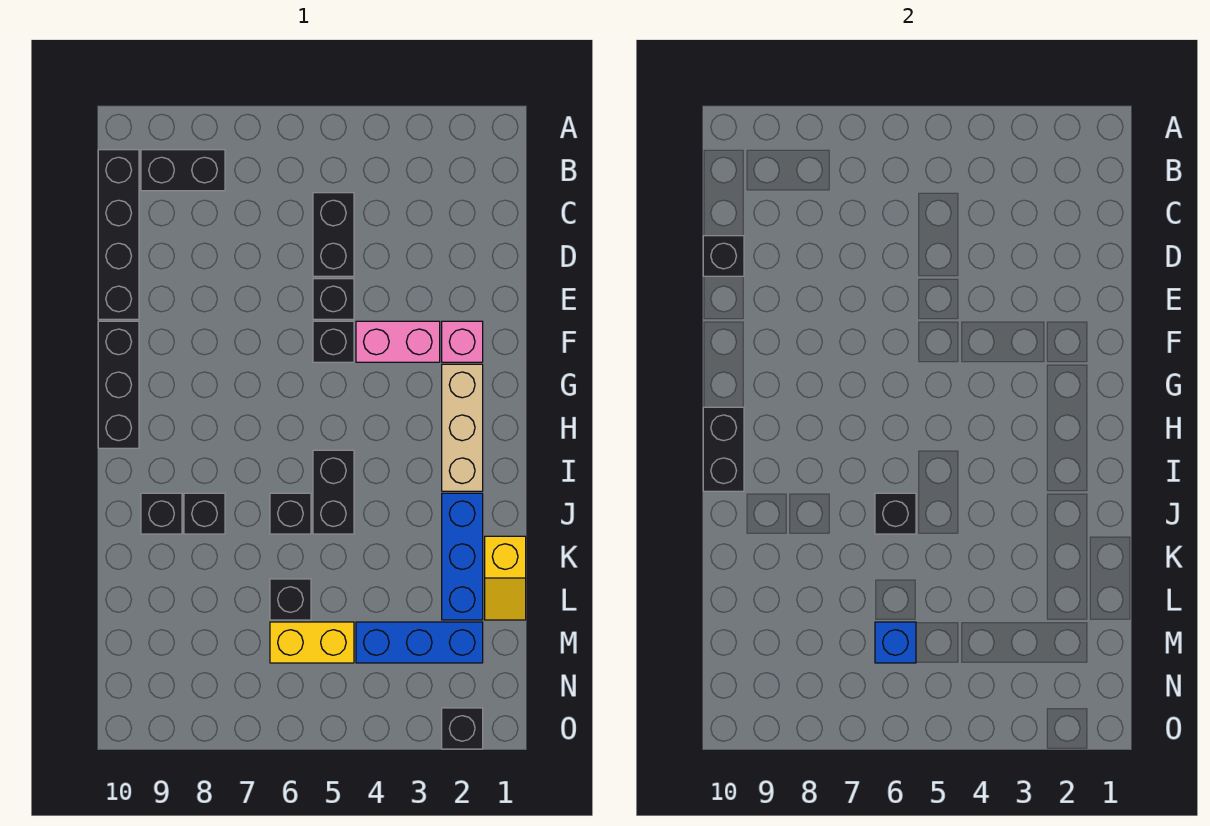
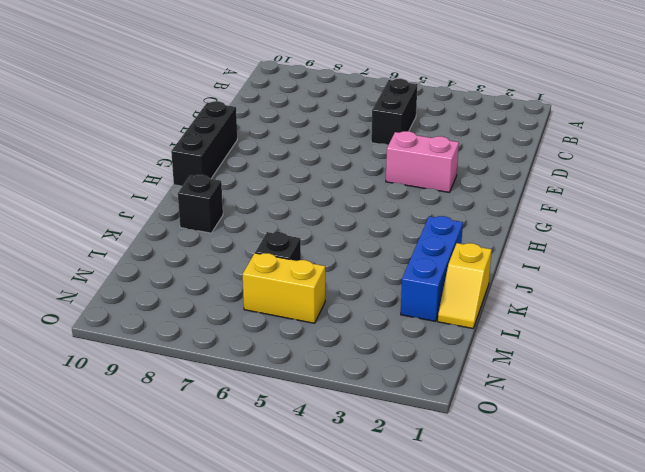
none -> black brick B8:B9 level 1
none -> black brick B10:E10 level 1
none -> black brick E5 level 1

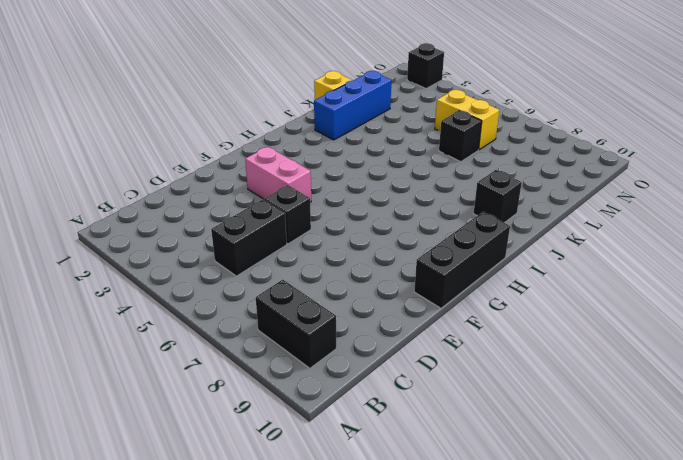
none -> black brick B10:E10 level 1
none -> pink brick F2 level 1
none -> black brick F5 level 1

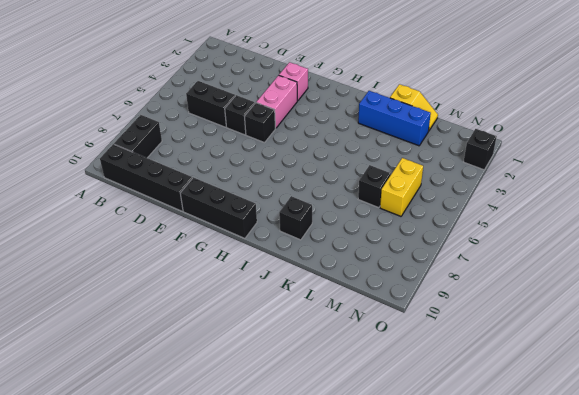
none -> tan brick G2:I2 level 1
none -> black brick I5:J5 level 1
none -> black brick J6 level 1

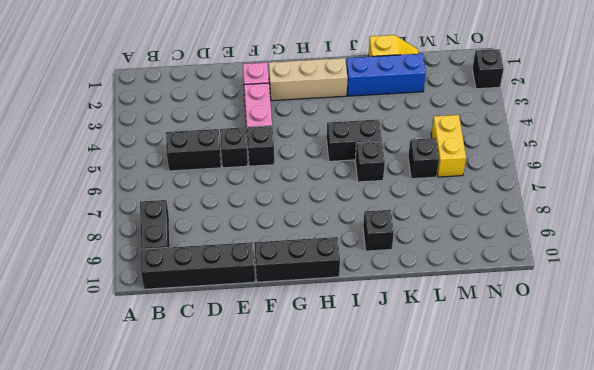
none -> black brick J8 level 1
none -> blue brick M2:M4 level 1
none -> black brick D10 level 2

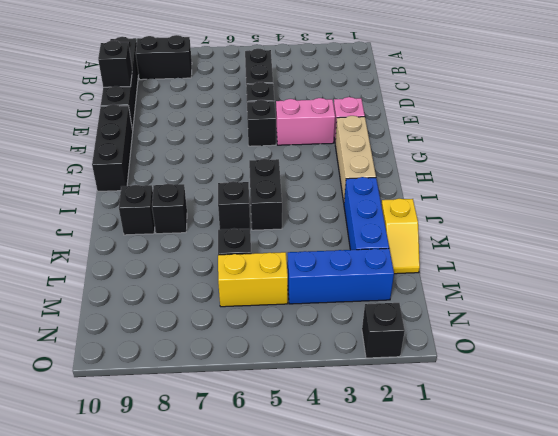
none -> black brick H10:I10 level 2
none -> black brick J6 level 2
none -> blue brick M6 level 2

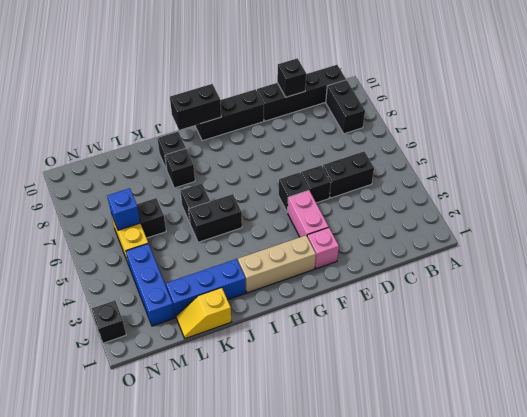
none -> black brick J6 level 2

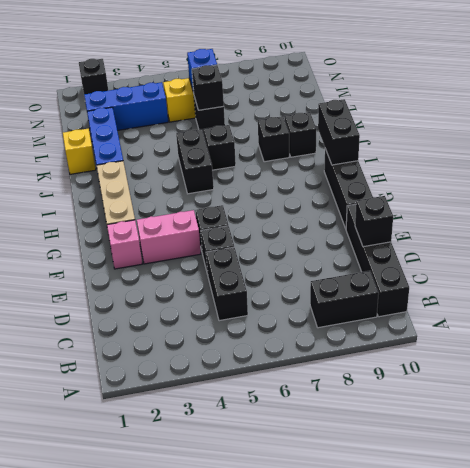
black brick L6 level 2 -> black brick J6 level 2

